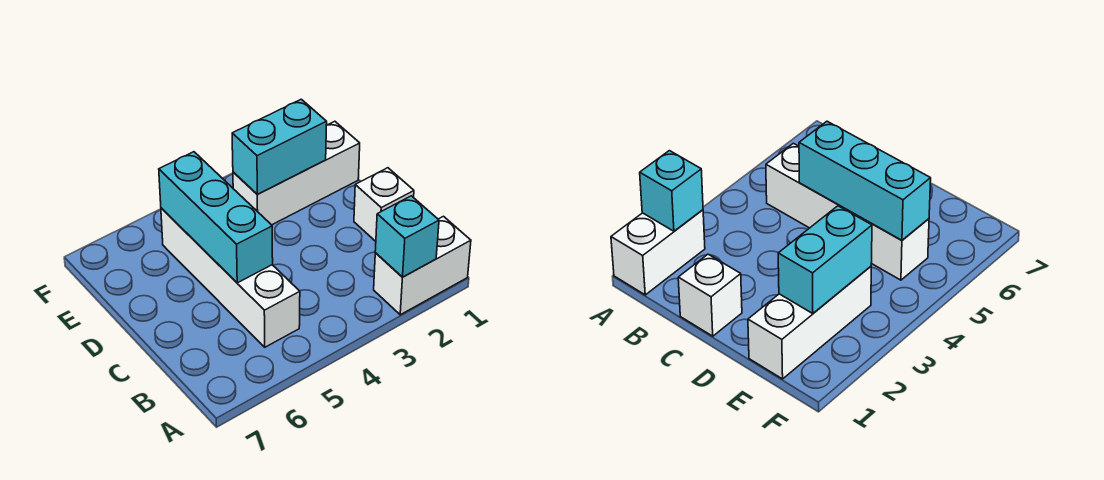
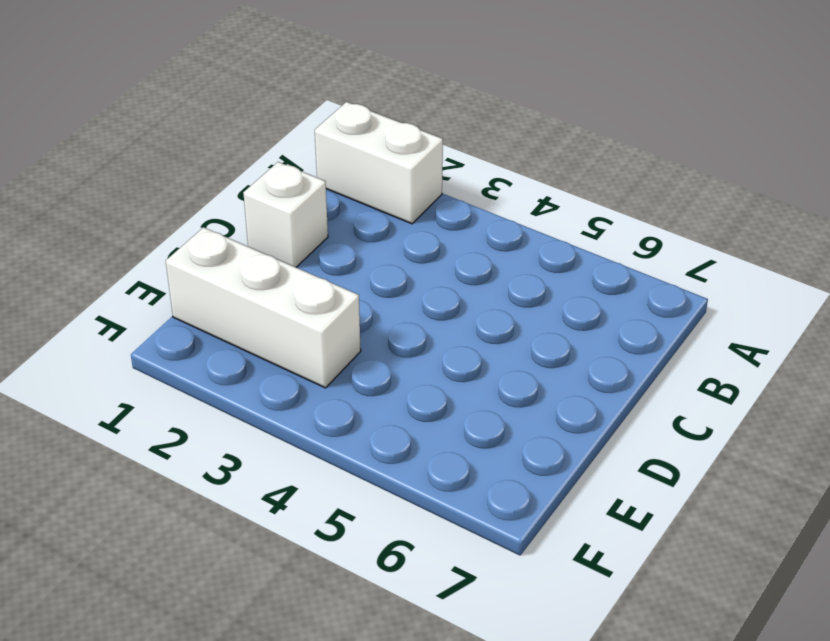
none -> white brick B5:E5 level 1
none -> cyan brick A2 level 2

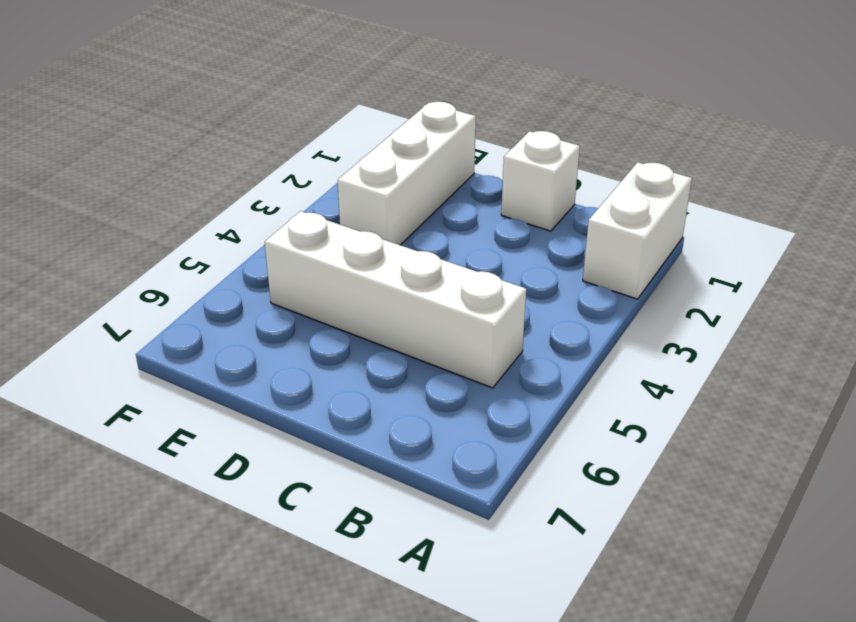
none -> cyan brick A2 level 2
none -> cyan brick C5:E5 level 2

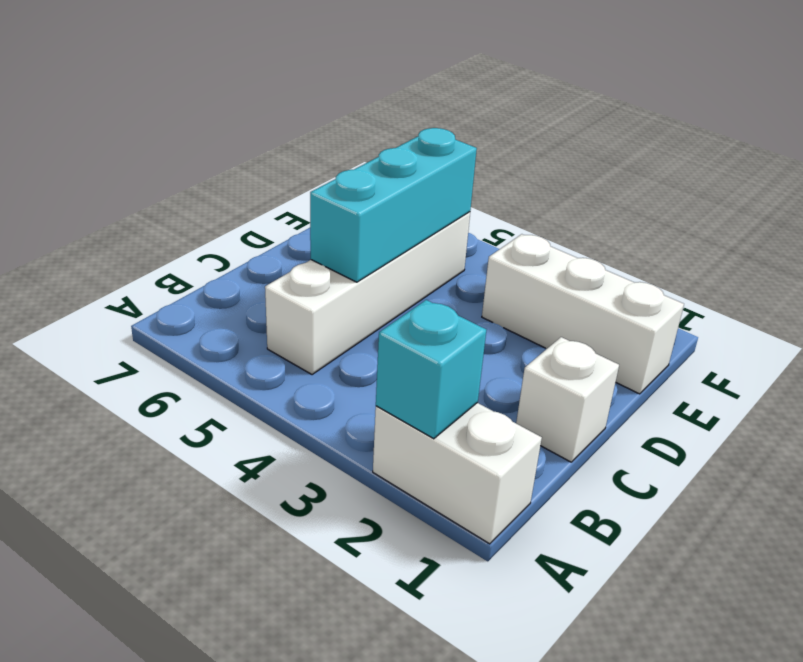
none -> cyan brick E2:E3 level 2

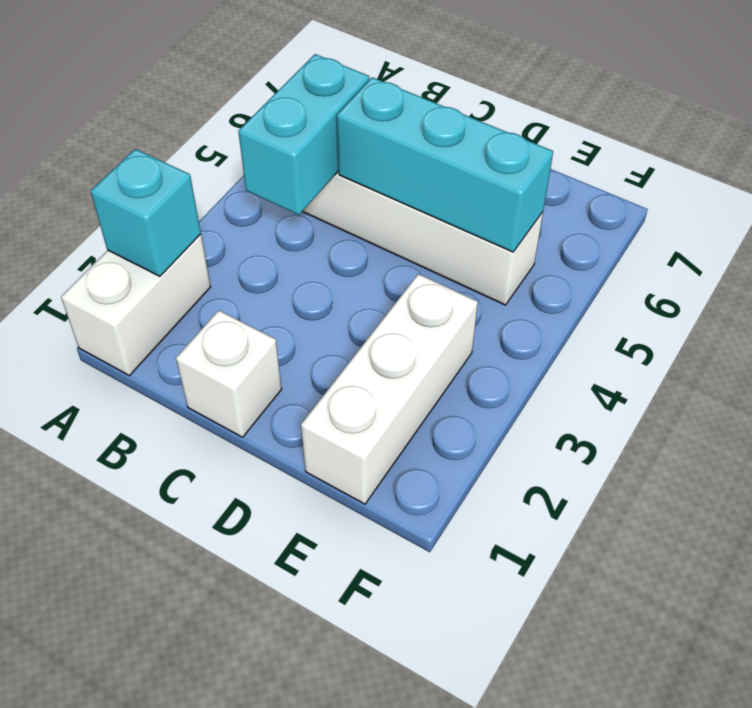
cyan brick B4:B5 level 2 -> cyan brick E2:E3 level 2

